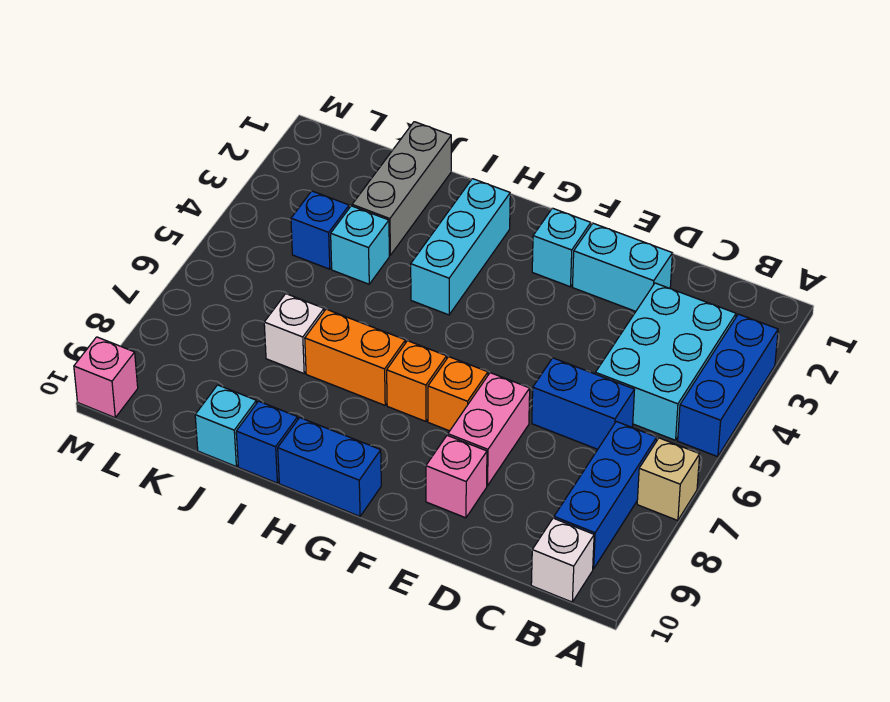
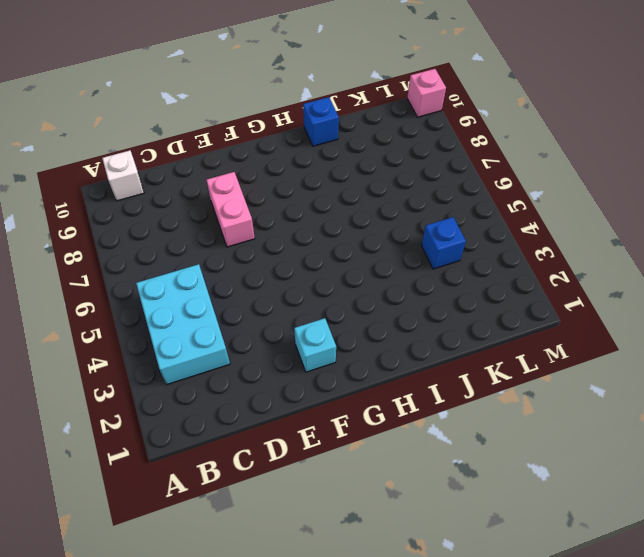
none -> blue brick A3:A5 level 1
none -> tan brick A7 level 1
none -> blue brick B7:B9 level 1

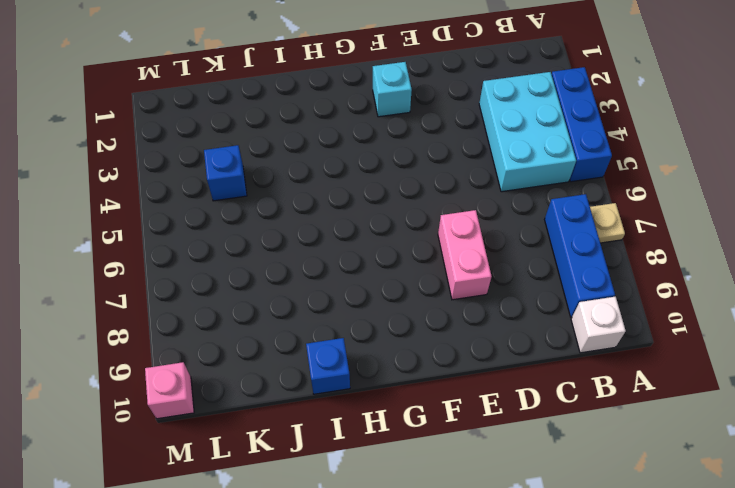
tan plate A7 level 1 -> tan brick A7 level 1
none -> blue brick C6:D6 level 1
none -> cyan brick D2:E2 level 1
none -> pink brick E9 level 1

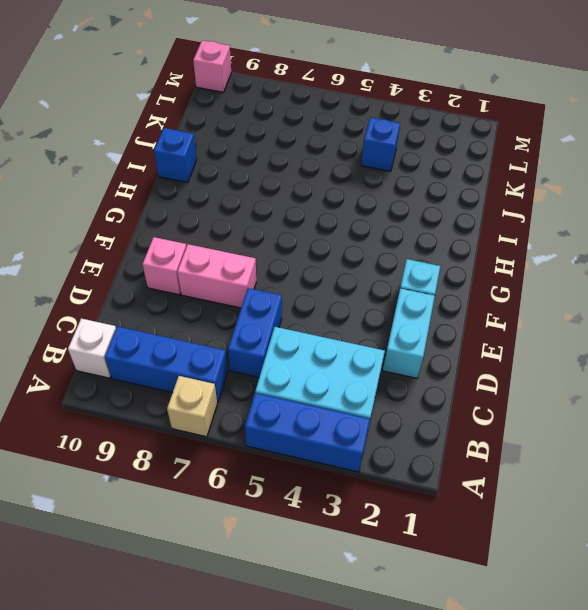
none -> orange brick F7 level 1
none -> orange brick G7 level 1
none -> blue brick G10:H10 level 1

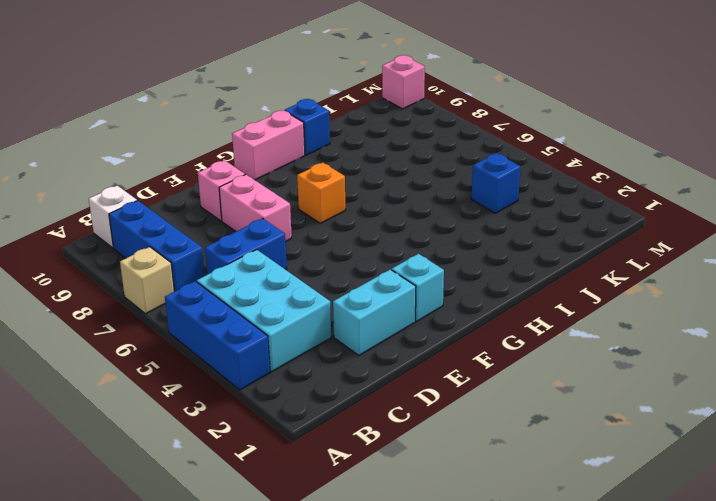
pink brick G10:H10 level 1 -> blue brick G10:H10 level 1
none -> orange brick F7 level 1
none -> cyan brick H2:H4 level 1
none -> orange brick H7:I7 level 1

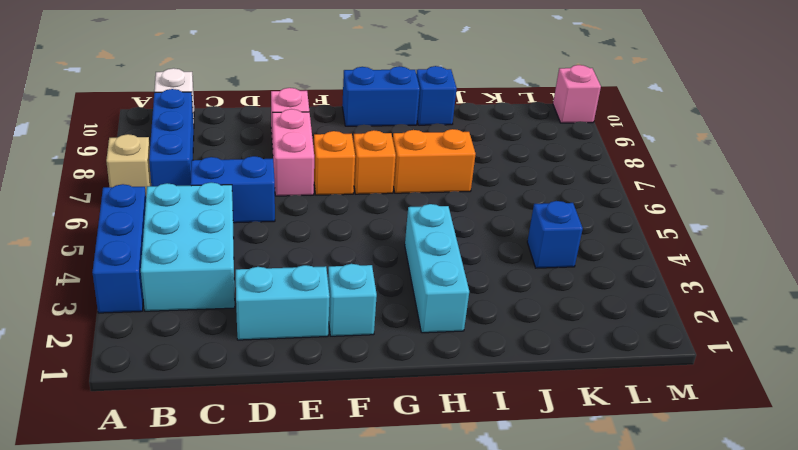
none -> grey brick J1:J3 level 1
none -> cyan brick J4 level 1
none -> white brick J7 level 1

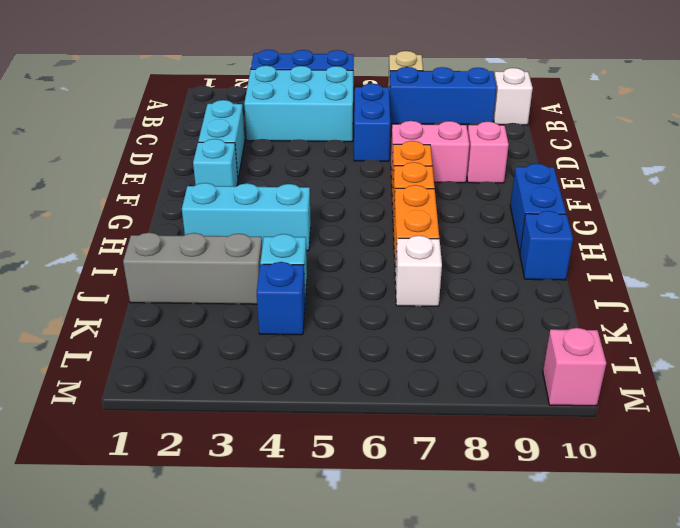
none -> cyan brick J10 level 1

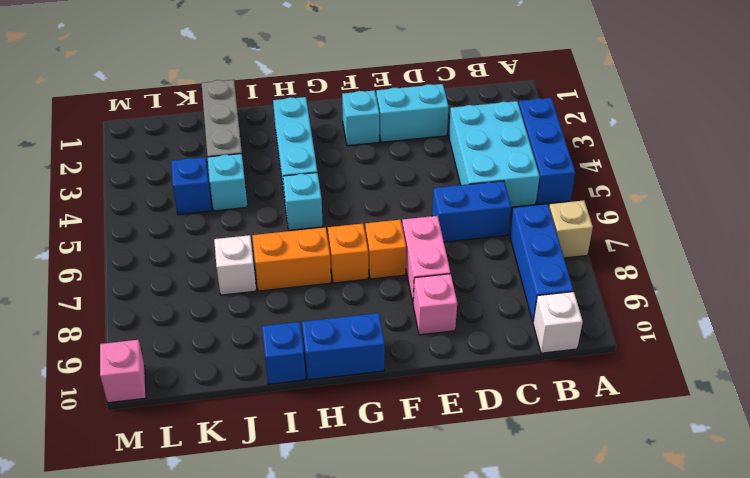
cyan brick H5 level 1 -> cyan brick J10 level 1

